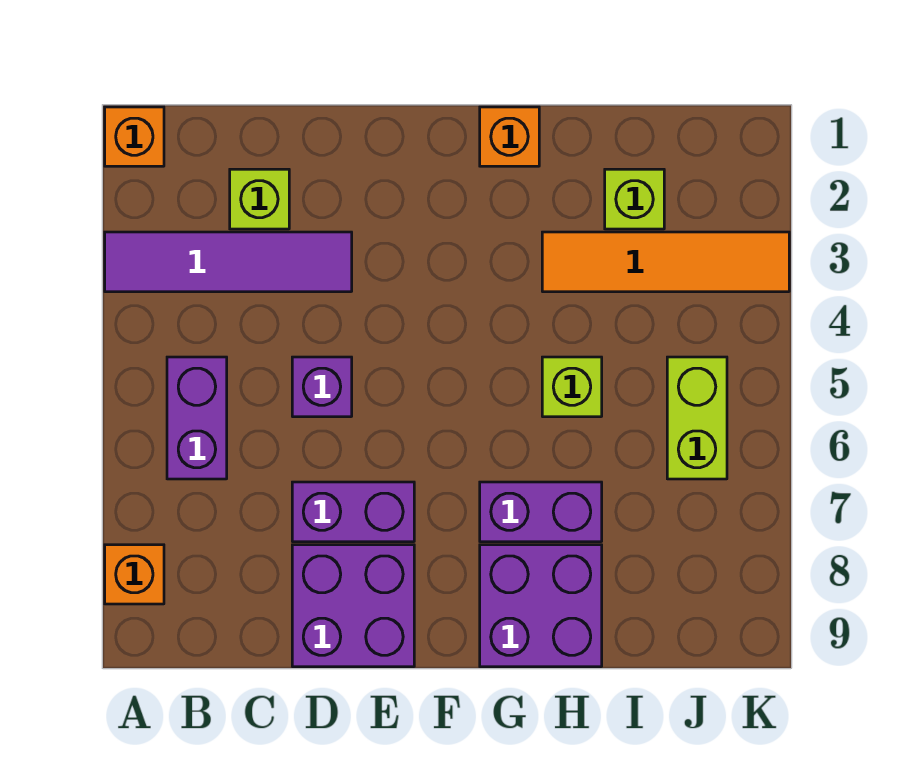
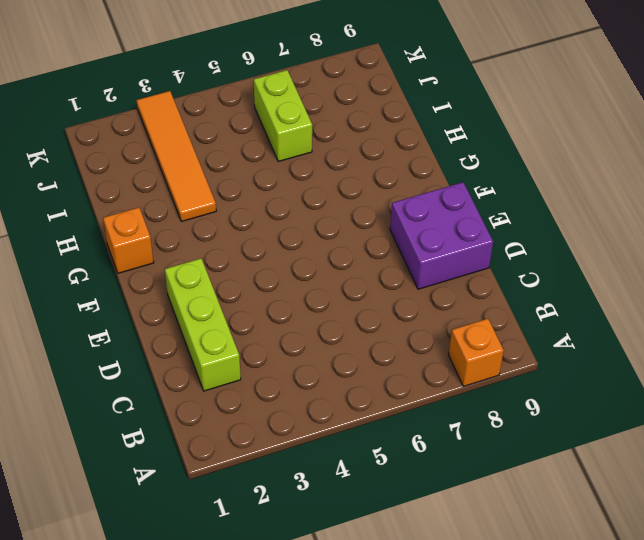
lime brick C2:E2 level 1 -> lime brick C2 level 1
lime brick I6:J6 level 1 -> lime brick J5:J6 level 1
none -> orange brick A1 level 1
none -> purple tile A3:D3 level 1
none -> purple brick B5:B6 level 1

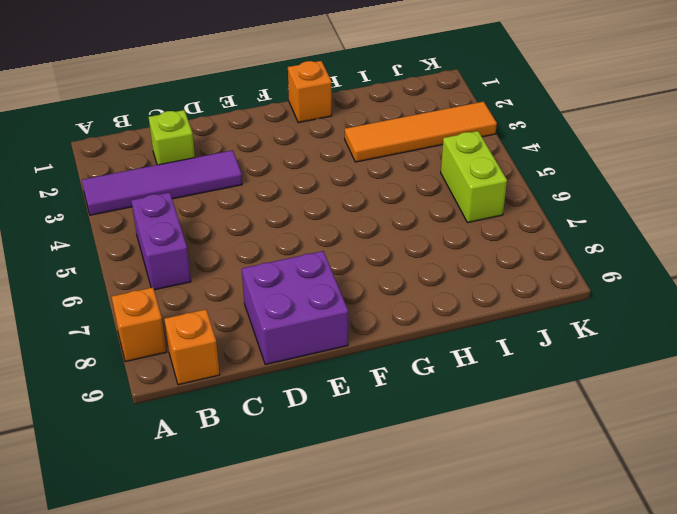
orange brick B9 level 1 -> orange brick A1 level 1
none -> purple brick D5 level 1
none -> purple brick D7:E7 level 1
none -> purple brick G7:H7 level 1

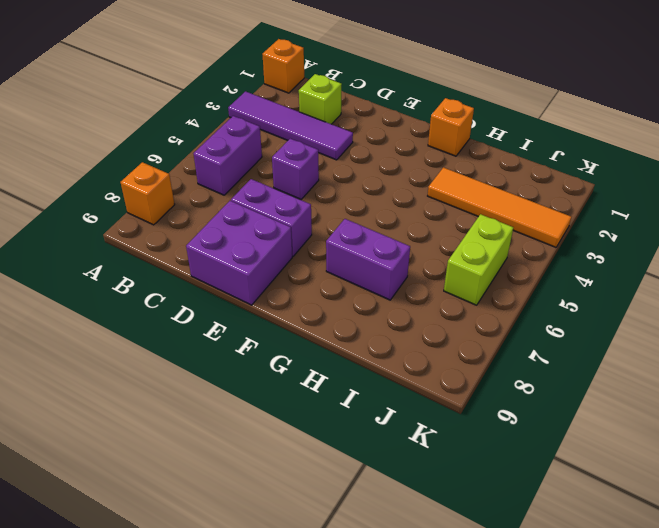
none -> purple brick G8:H9 level 1
none -> lime brick H5 level 1
none -> lime brick I2 level 1

